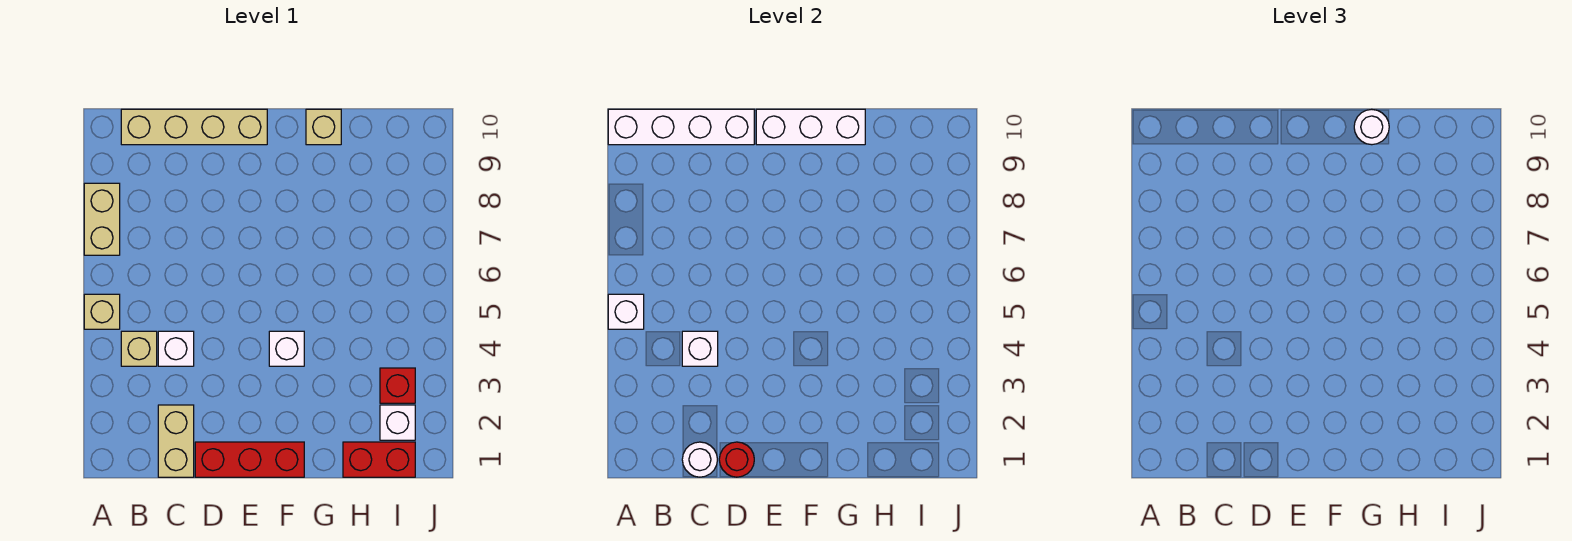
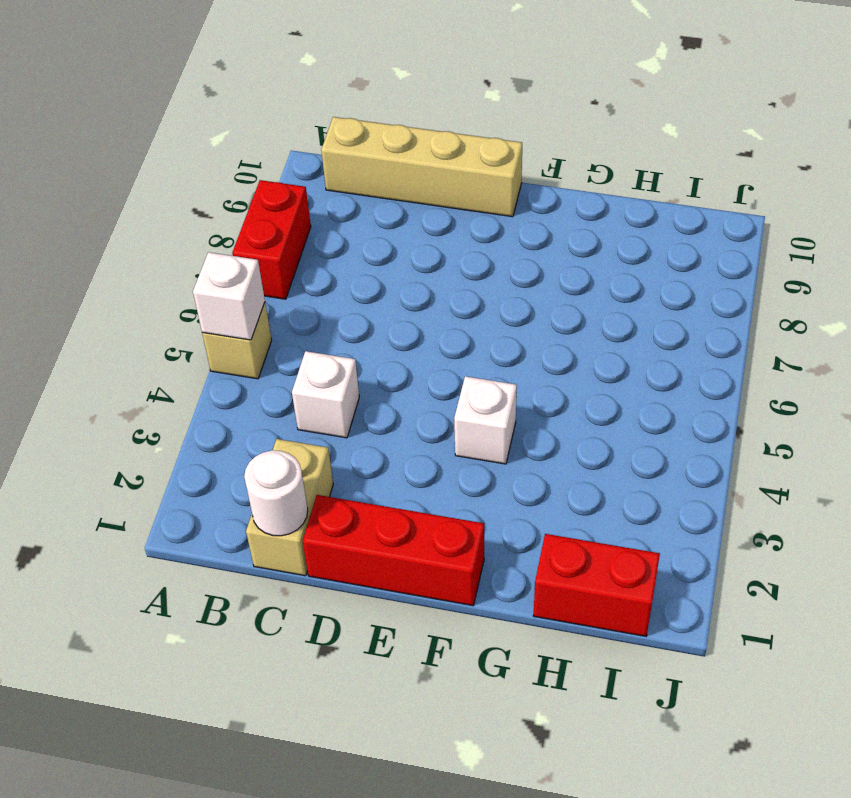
red brick A7:A8 level 1 -> tan brick A7:A8 level 1
none -> tan brick B4 level 1
none -> tan brick G10 level 1
none -> white brick I2 level 1

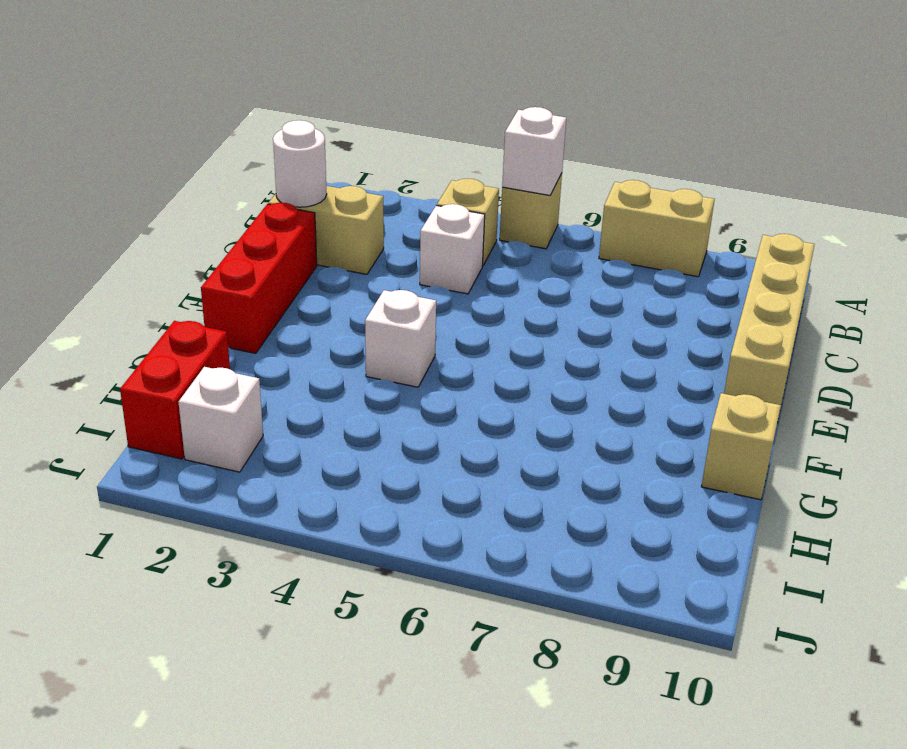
none -> red brick I3 level 1
none -> white brick A10:D10 level 2
none -> white brick C4 level 2

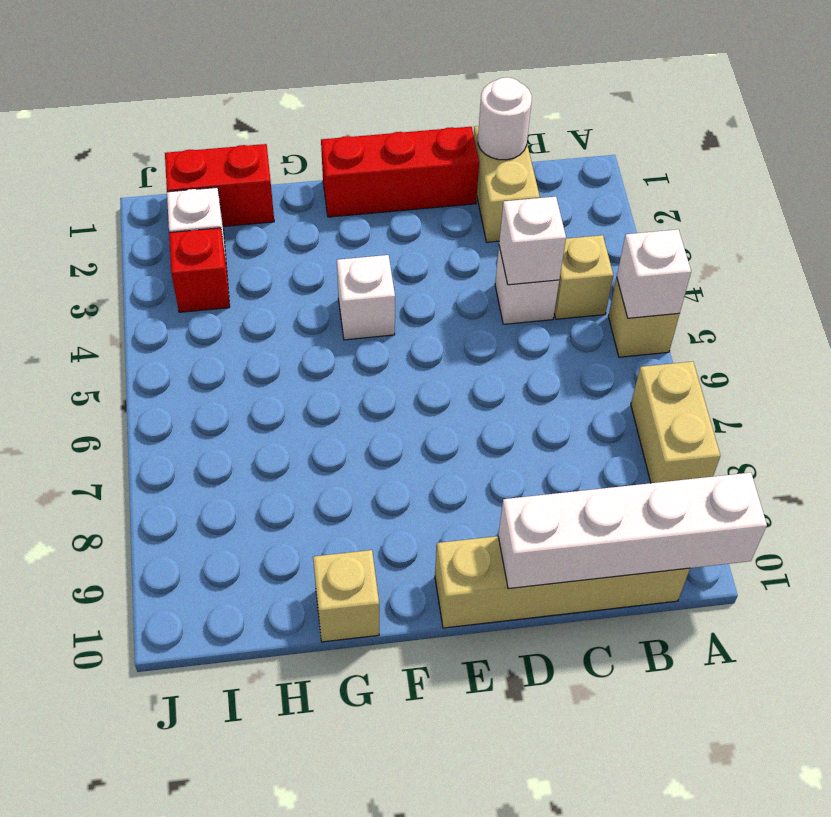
none -> red round brick D1 level 2
none -> white brick E10:G10 level 2
none -> white round brick G10 level 3

